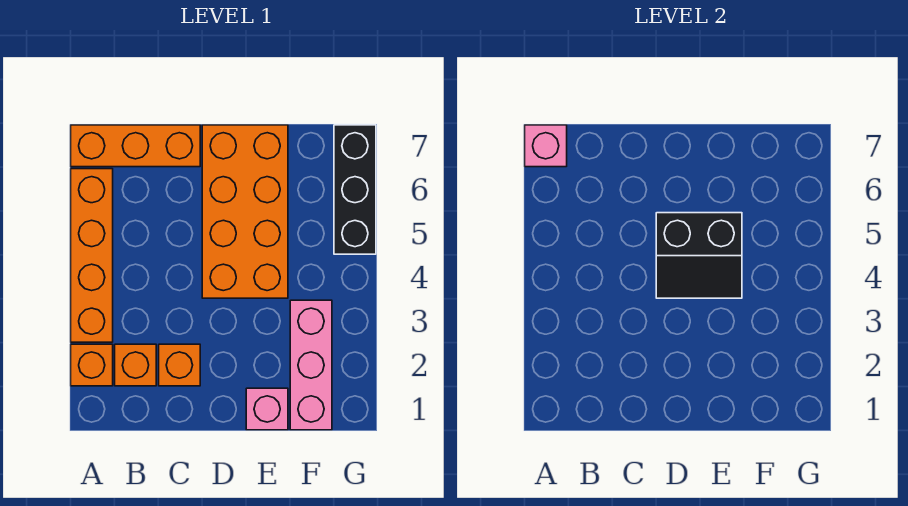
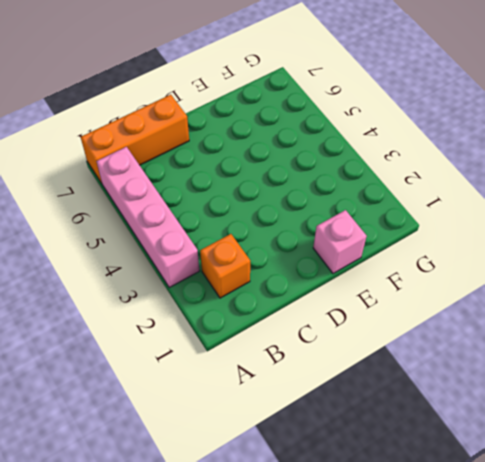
pink brick A3:A6 level 1 -> orange brick A3:A6 level 1
none -> orange brick A2 level 1
none -> orange brick C2 level 1

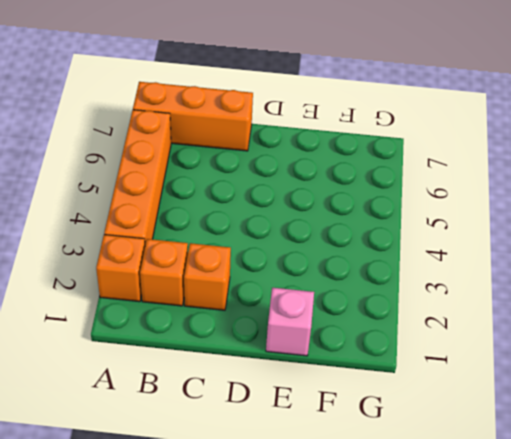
none -> orange brick D4:E7 level 1
none -> pink brick F1:F3 level 1

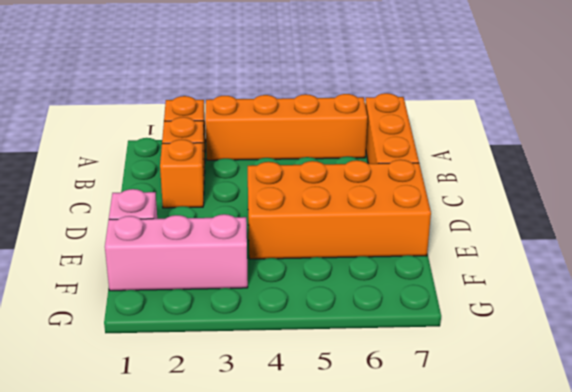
none -> black brick G5:G7 level 1
none -> pink brick A7 level 2

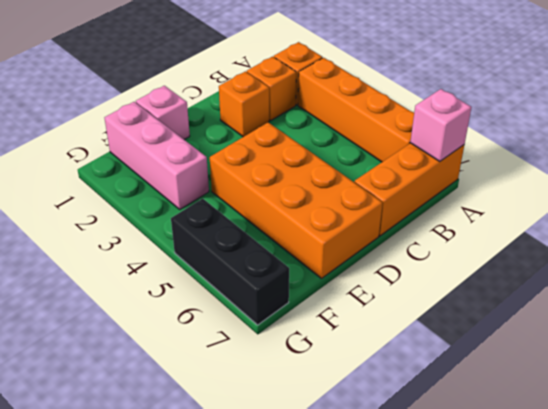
none -> black slope D4:E5 level 2 top 5

